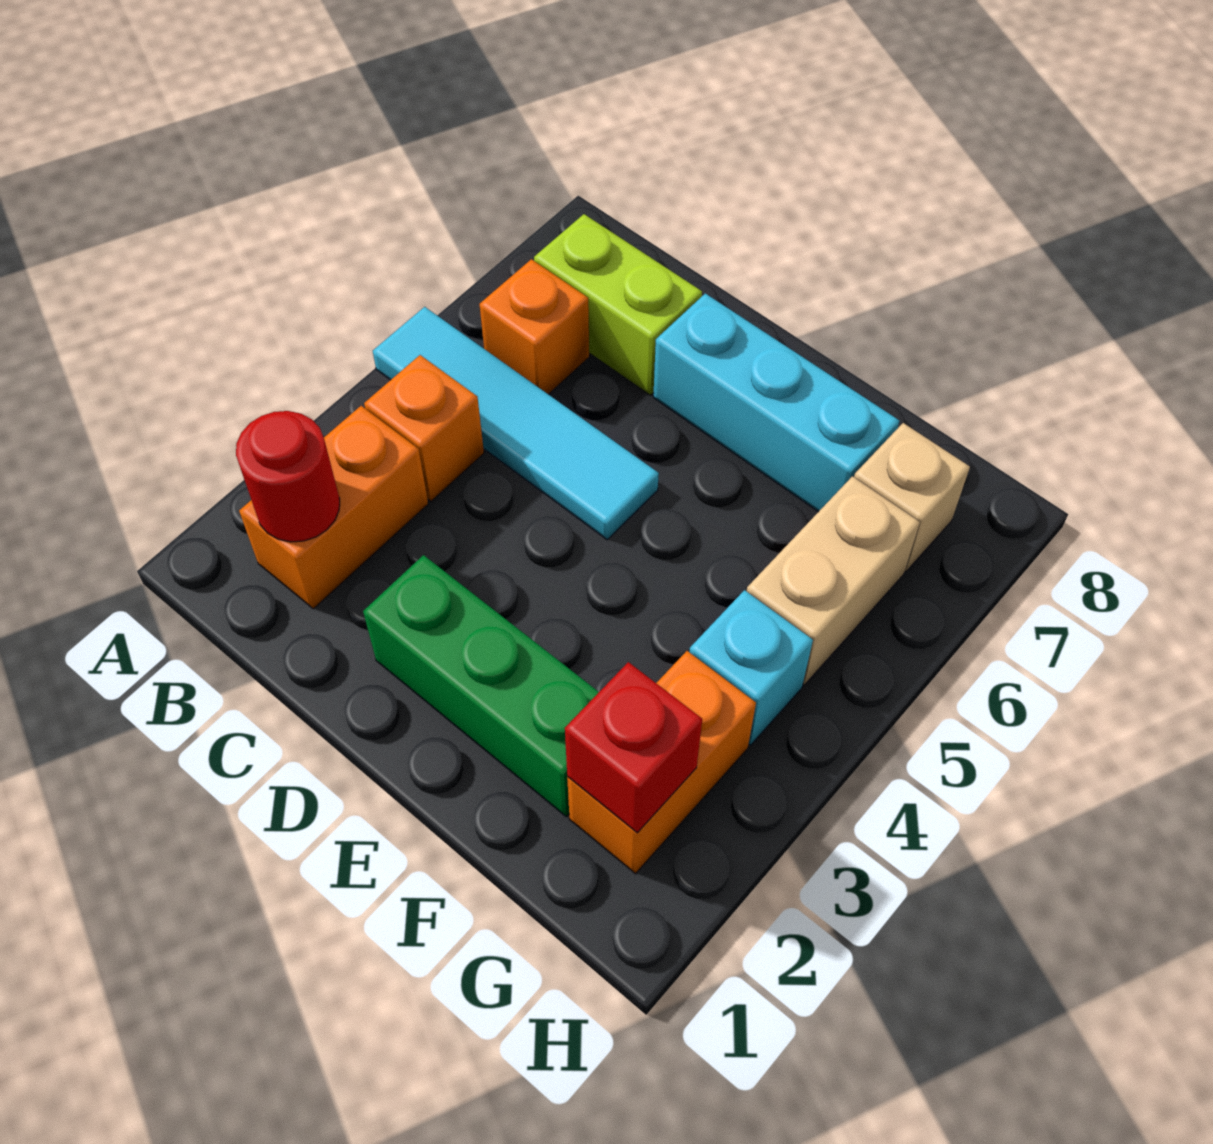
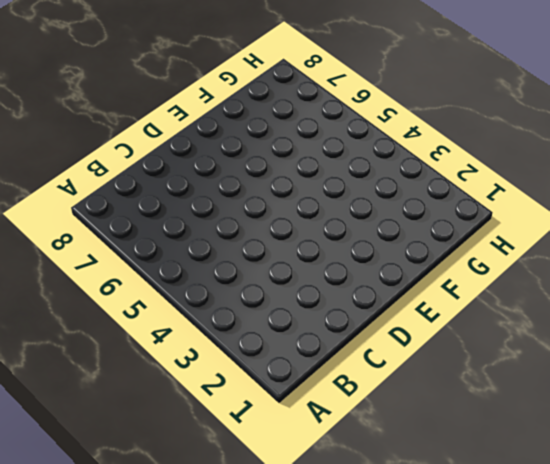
none -> cyan tile A5:D5 level 1
none -> orange brick B2:B3 level 1
none -> orange brick B4 level 1

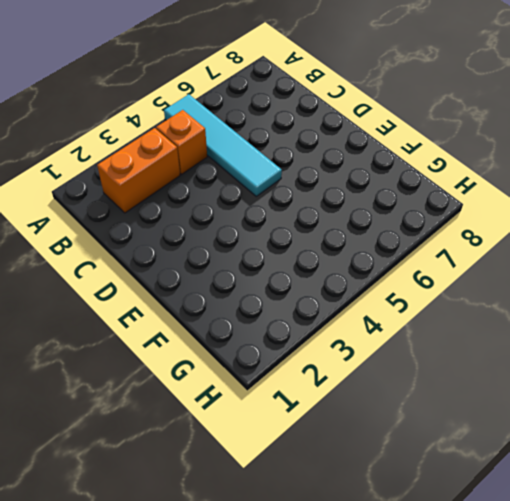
none -> orange brick B6 level 1
none -> lime brick B7:C7 level 1
none -> green brick D2:F2 level 1

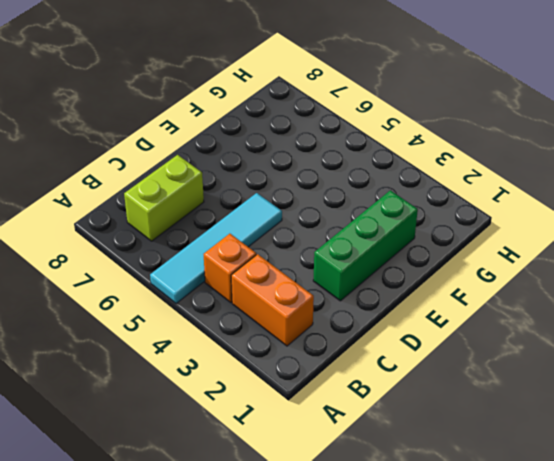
none -> orange brick B6 level 1
none -> cyan brick D7:F7 level 1
none -> orange brick G2:G3 level 1

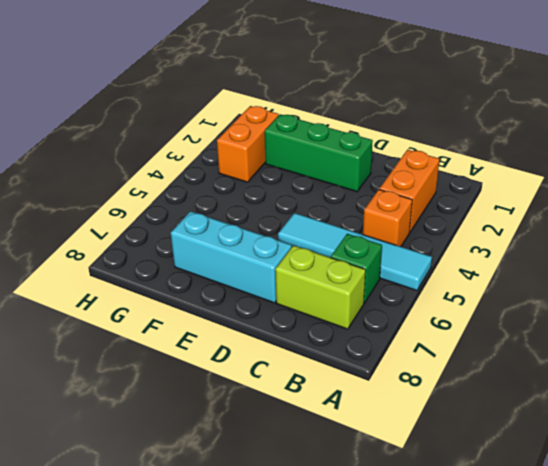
green brick B6 level 1 -> orange brick B6 level 1
none -> cyan brick G4 level 1
none -> tan brick G5:G6 level 1
none -> tan brick G7 level 1

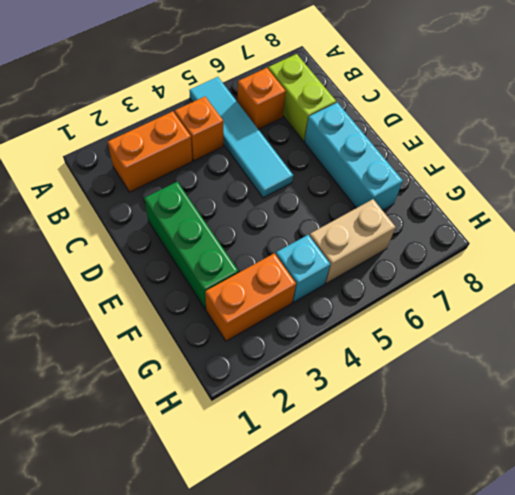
none -> tan brick G7 level 1
none -> red round brick B2 level 2
none -> red brick G2 level 2

